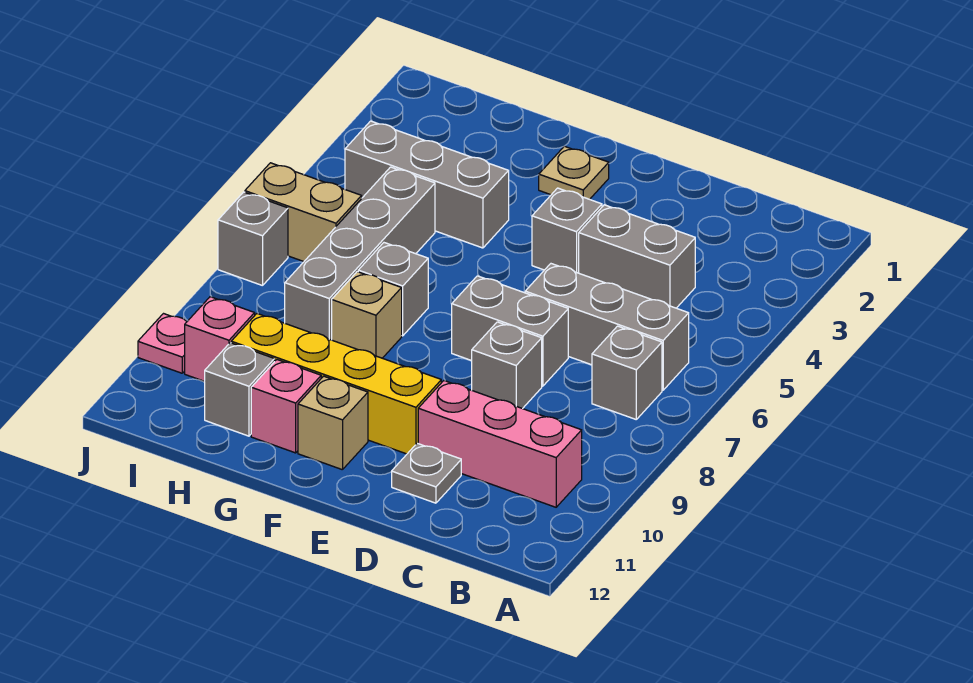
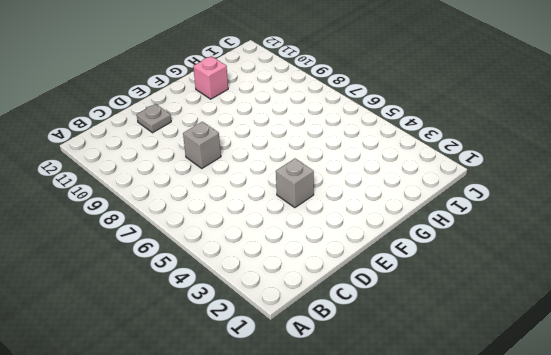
none -> grey brick B6:D6 level 1
none -> grey brick B7 level 1
none -> pink brick B10:D10 level 1

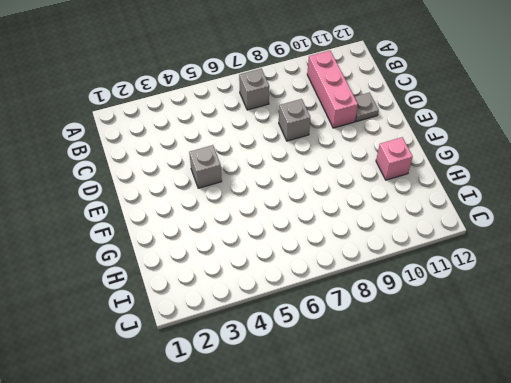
none -> grey brick B6:D6 level 1
none -> grey brick C4:D4 level 1
none -> grey brick D7:E7 level 1

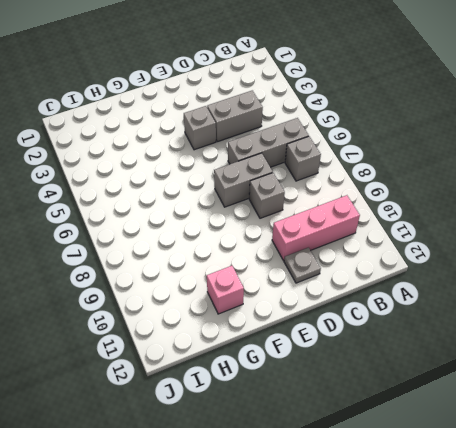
none -> yellow brick E10:H10 level 1
none -> tan plate F2 level 1
none -> tan brick F11 level 1

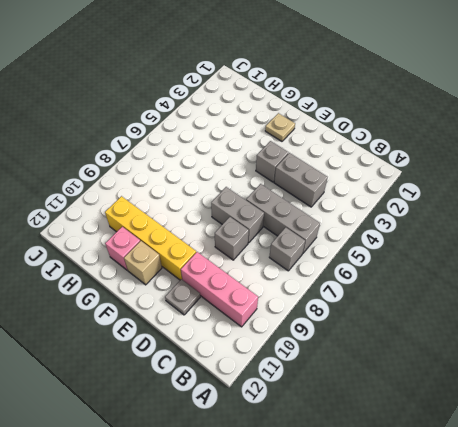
none -> grey brick G4:I4 level 1
none -> grey brick G7 level 1
none -> tan brick G8 level 1

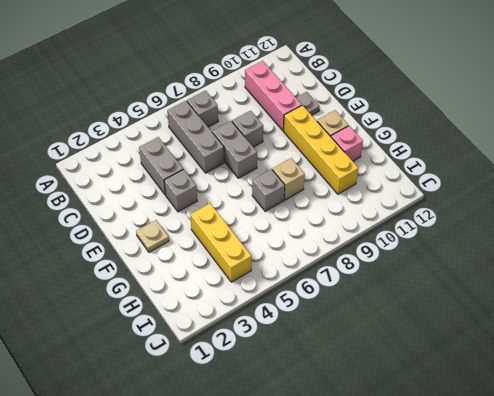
yellow brick G4:I4 level 1 -> grey brick G4:I4 level 1
none -> grey brick H5:H8 level 1
none -> grey brick H11 level 1
none -> tan brick I6:J6 level 1

